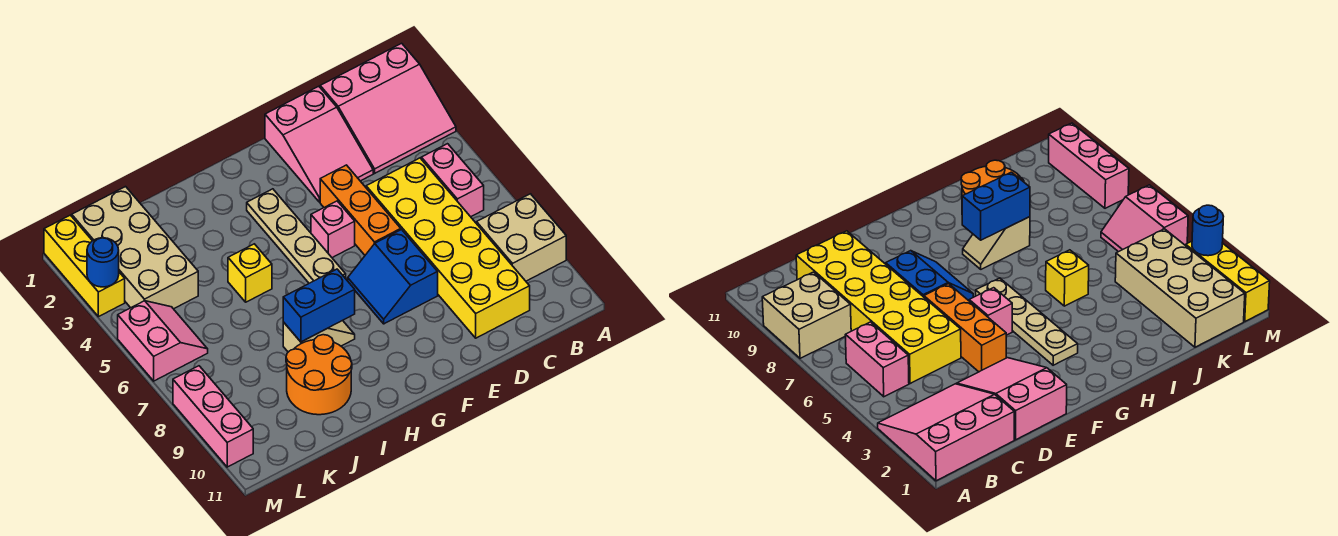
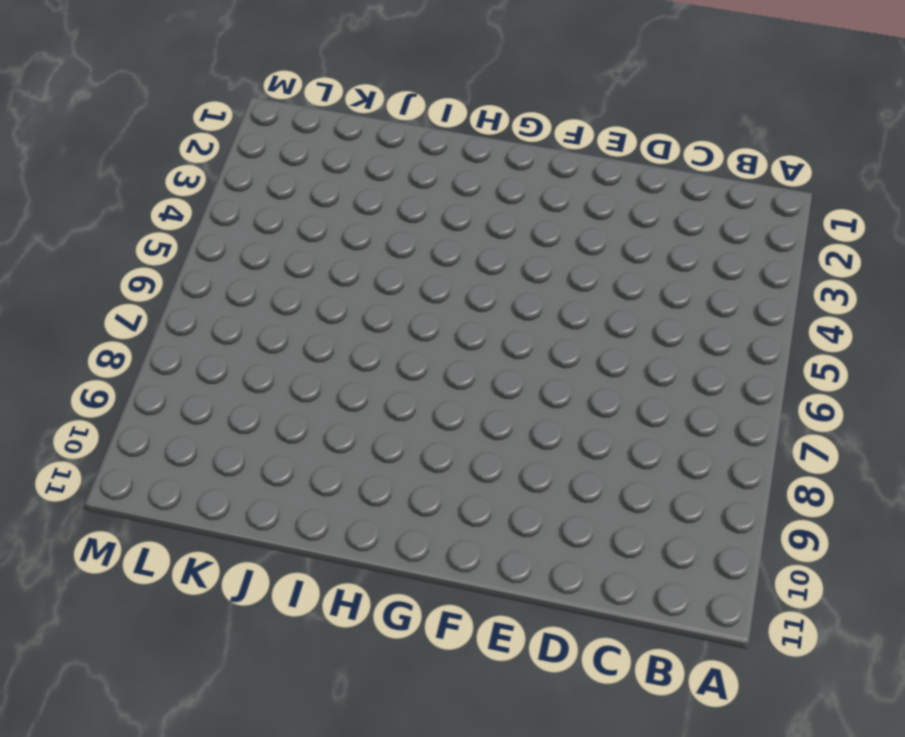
none -> pink slope A1:C3 level 1 top 1
none -> tan brick A8:B9 level 1
none -> pink brick B5:B6 level 1

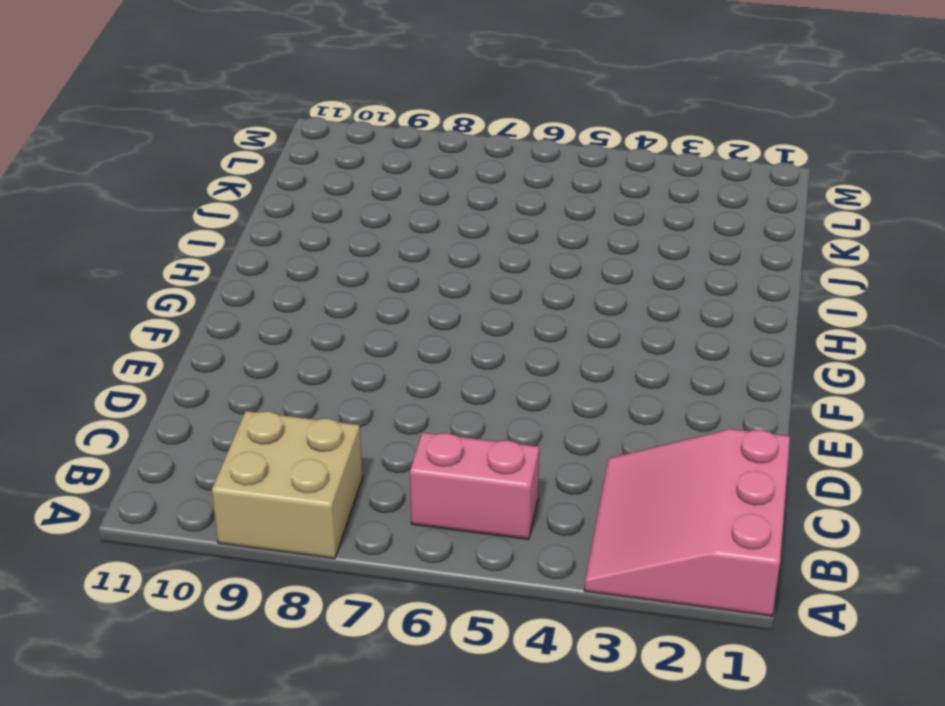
none -> yellow brick C5:D10 level 1
none -> pink slope D1:E3 level 1 top 1
none -> orange brick E4:E6 level 1

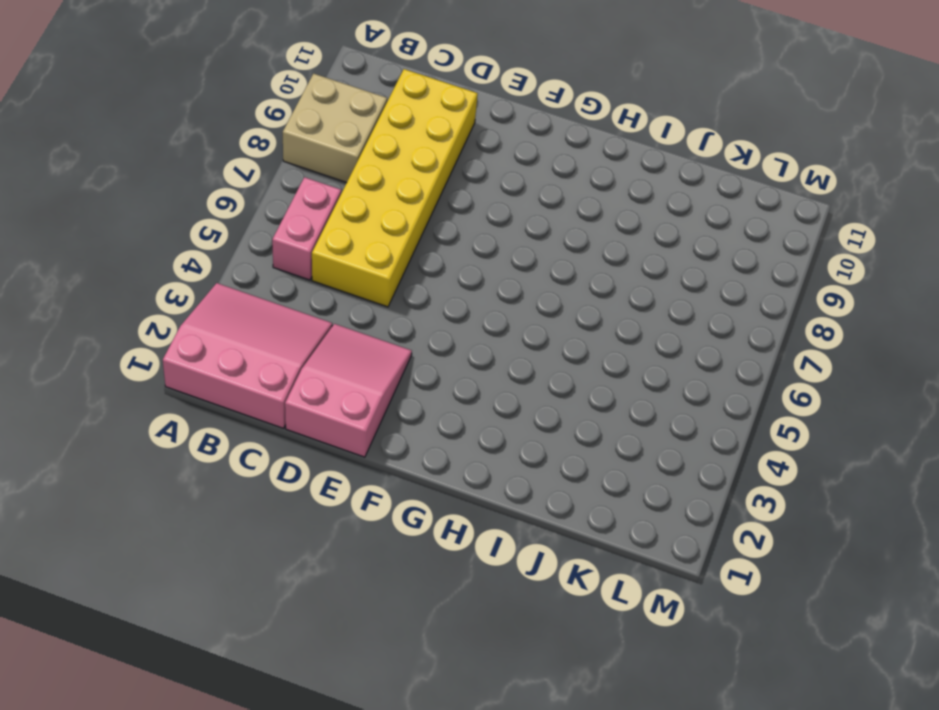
none -> orange brick E4:E6 level 1
none -> blue slope E7:F8 level 1 top E
none -> pink brick F5 level 1

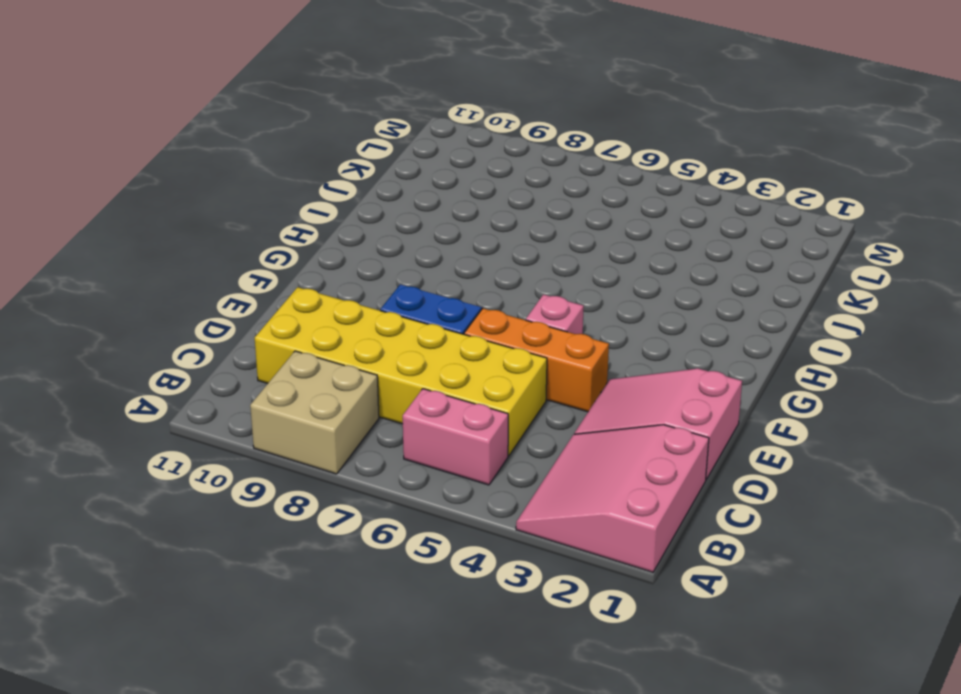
none -> tan plate G3:G6 level 1
none -> tan slope H8:I8 level 1 top I
none -> yellow brick I5 level 1

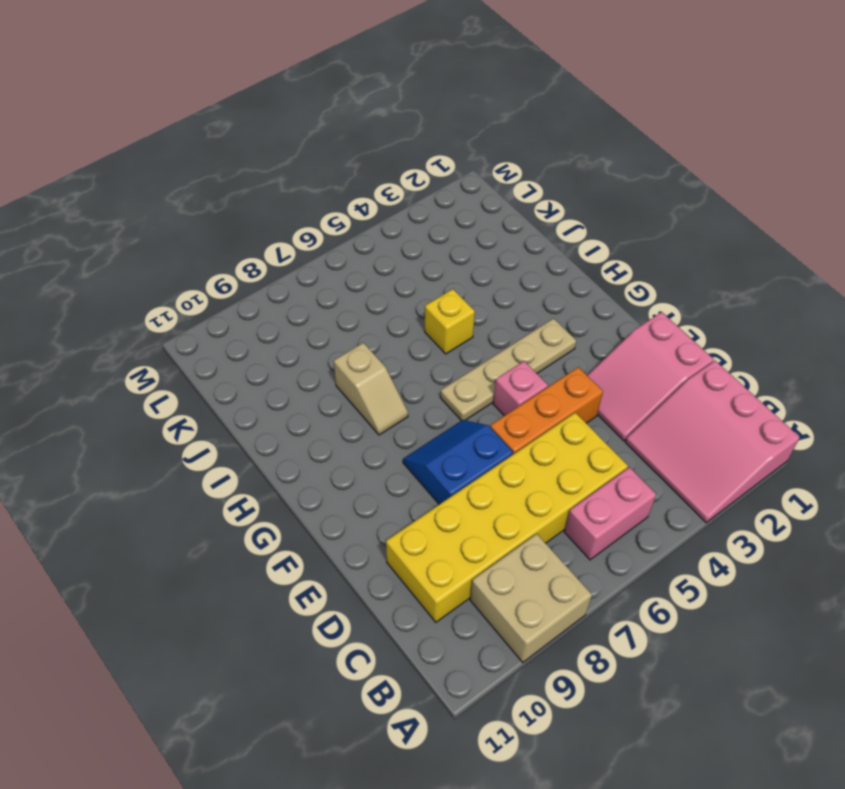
none -> orange round brick I9:J10 level 1
none -> tan brick K1:L4 level 1
none -> pink slope L5:M6 level 1 top M

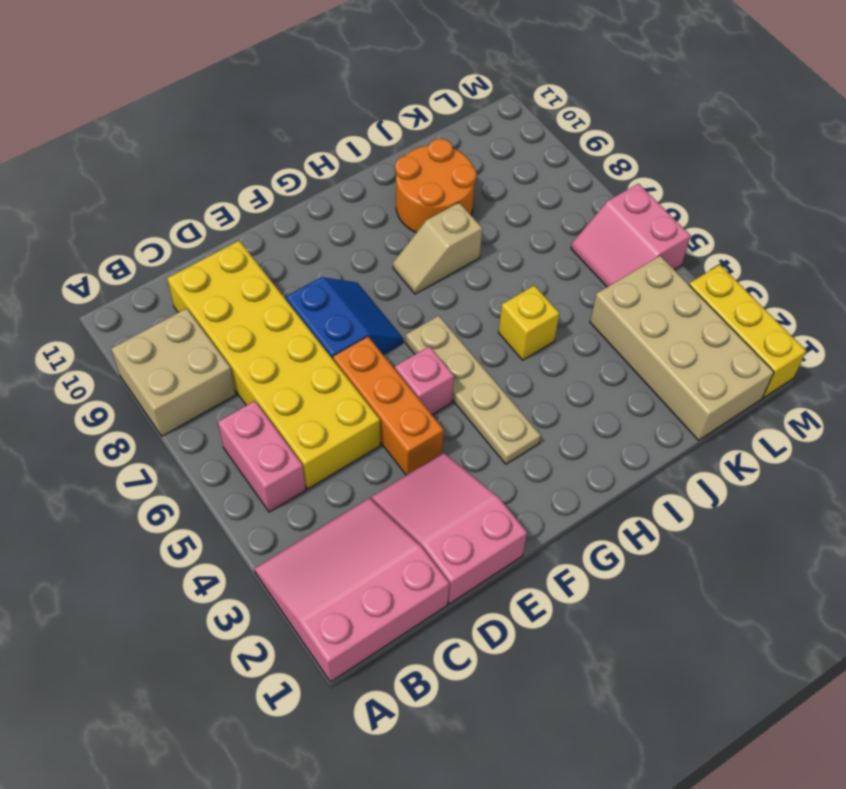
none -> pink brick M8:M10 level 1
none -> blue brick H8:I8 level 2
none -> blue round brick M3 level 2

